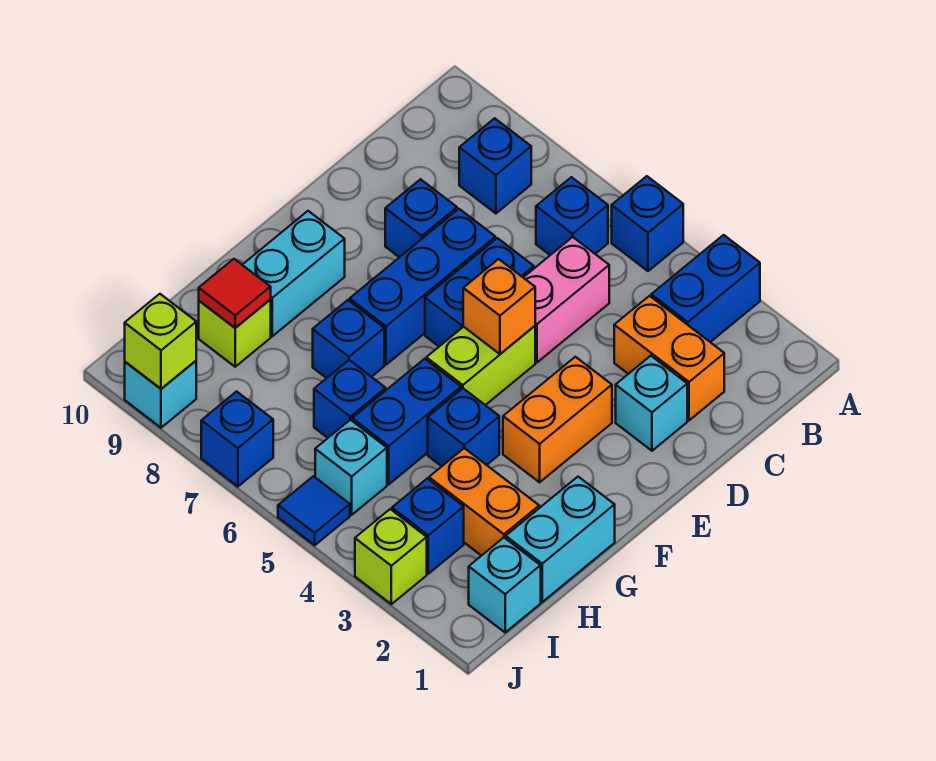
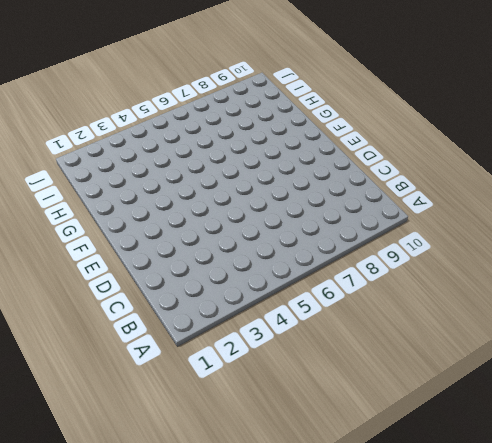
none -> blue brick A3:B3 level 1
none -> blue brick A5 level 1
none -> blue brick B6 level 1
none -> blue brick B8 level 1

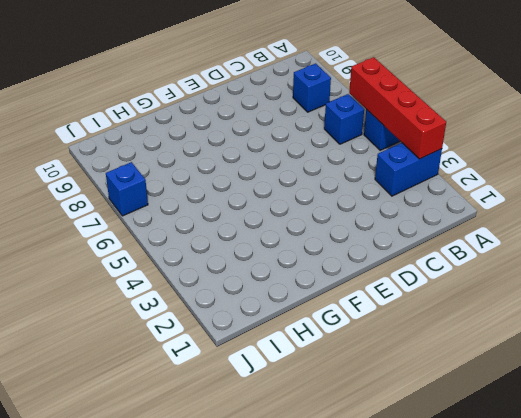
red brick A3:A6 level 2 -> none
none -> orange brick C2:C3 level 1
none -> pink brick C5:D5 level 1
none -> cyan brick D2 level 1
none -> blue brick D6:E6 level 1

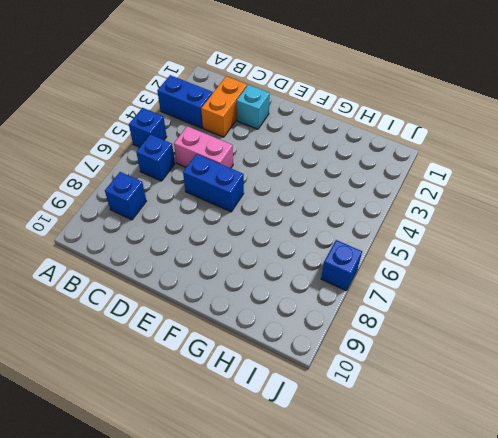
none -> blue brick D7:F7 level 1
none -> blue brick D8 level 1
none -> orange brick E3:F3 level 1
none -> lime brick E5:F5 level 1

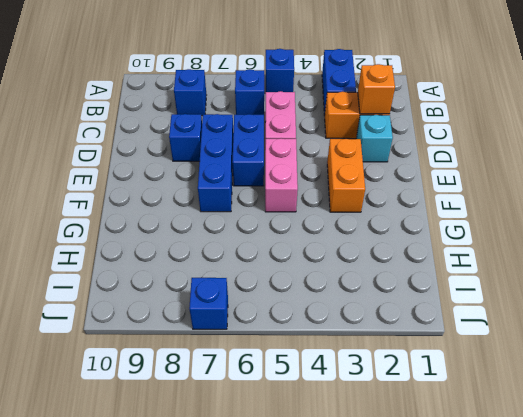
orange brick C2 level 2 -> orange brick E5 level 2
pink brick E5:F5 level 1 -> lime brick E5:F5 level 1
none -> cyan brick F9:G9 level 1
none -> cyan brick G1:H1 level 1
none -> blue brick G4 level 1
none -> blue brick G5:H5 level 1

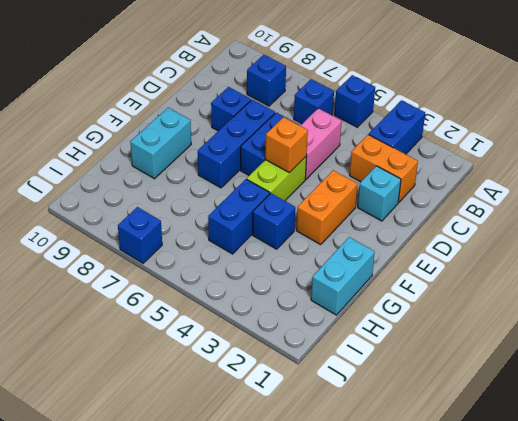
none -> blue brick G7 level 1
none -> orange brick H2:H3 level 1
none -> blue brick H6 level 1
none -> lime brick H9 level 1

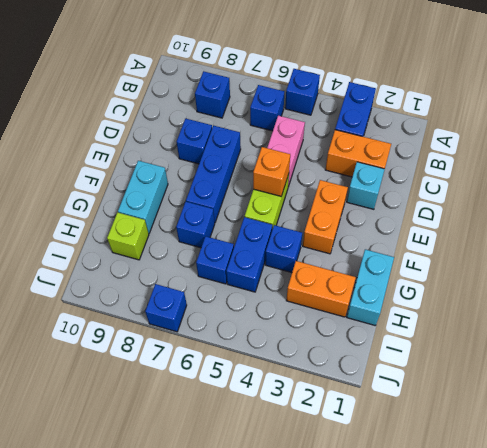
none -> blue brick D6:E6 level 1
none -> cyan brick I1 level 1
none -> blue brick I3 level 1
none -> cyan brick I5 level 1

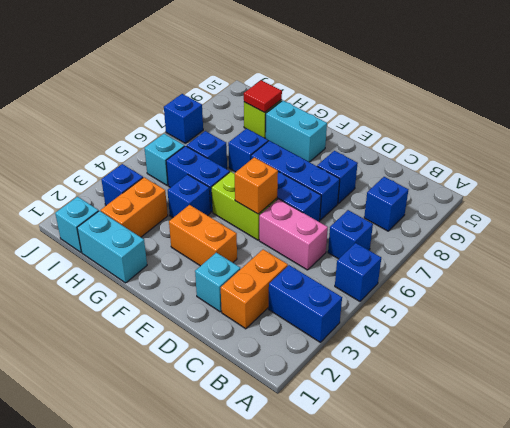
none -> lime brick J3 level 1
none -> blue tile J5 level 1
none -> cyan brick J9 level 1
none -> lime brick J9 level 2

